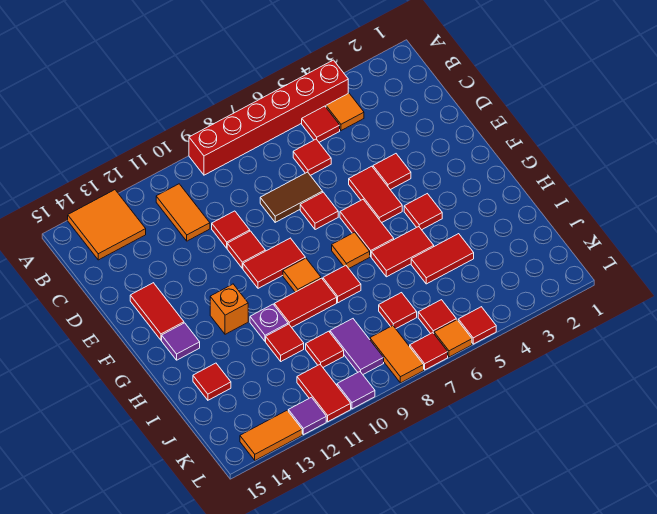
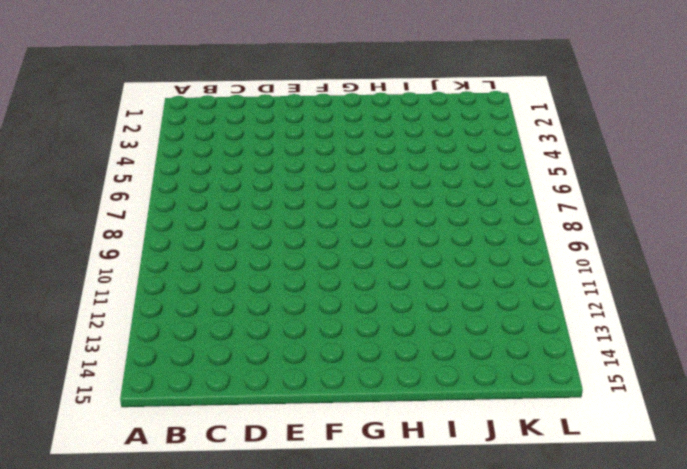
none -> red brick A4:A9 level 1
none -> orange tile A13:B14 level 1
none -> orange tile B4 level 1
none -> red tile B5 level 1

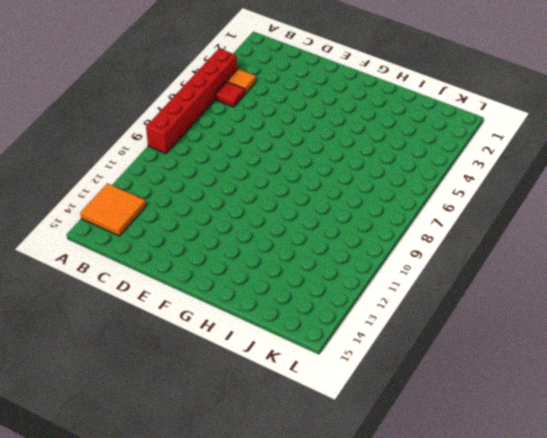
none -> orange tile B11:C11 level 1
none -> red tile C6 level 1
none -> brown tile D7:D8 level 1
none -> red tile D10 level 1

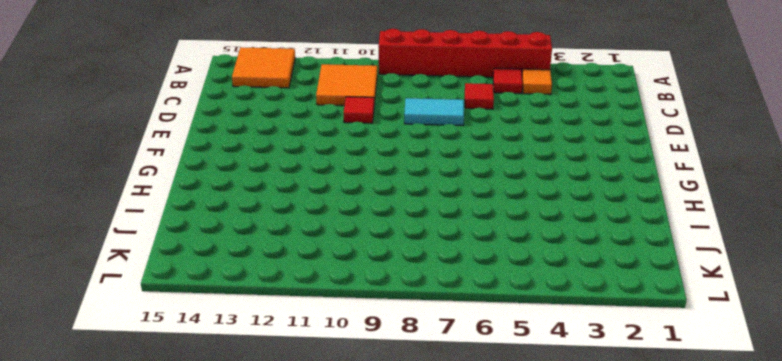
orange tile B10:C11 level 1 -> orange tile B11:C11 level 1
cyan tile D7:D8 level 1 -> brown tile D7:D8 level 1
none -> red tile E4 level 1
none -> red tile E5:F5 level 1
none -> red tile E7 level 1
none -> red tile E10 level 1

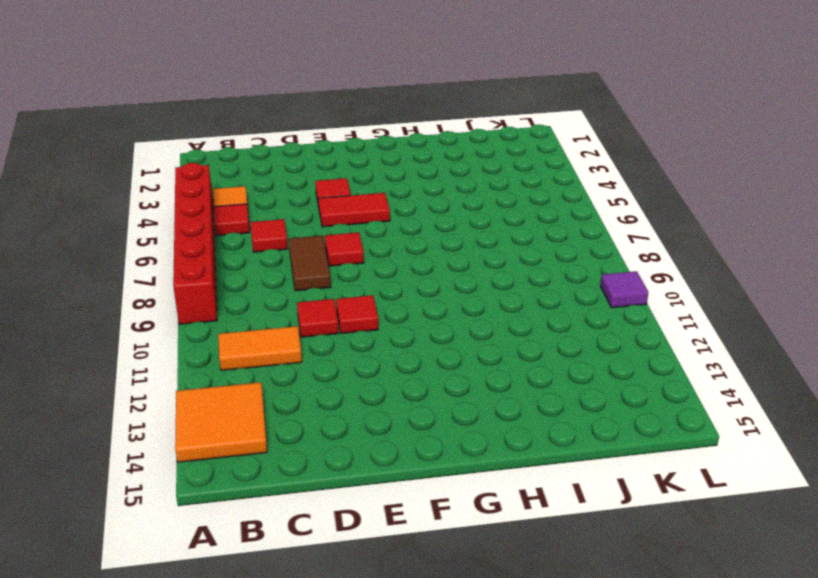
none -> red tile E14:F14 level 1
none -> red tile F6:G6 level 1
none -> red tile F9:F10 level 1
none -> red tile G4 level 1

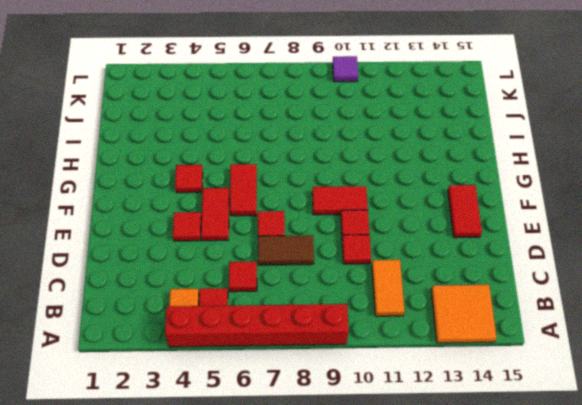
none -> orange tile G7 level 1
none -> orange tile G9 level 1
none -> orange brick G12 level 1
none -> purple tile G14 level 1

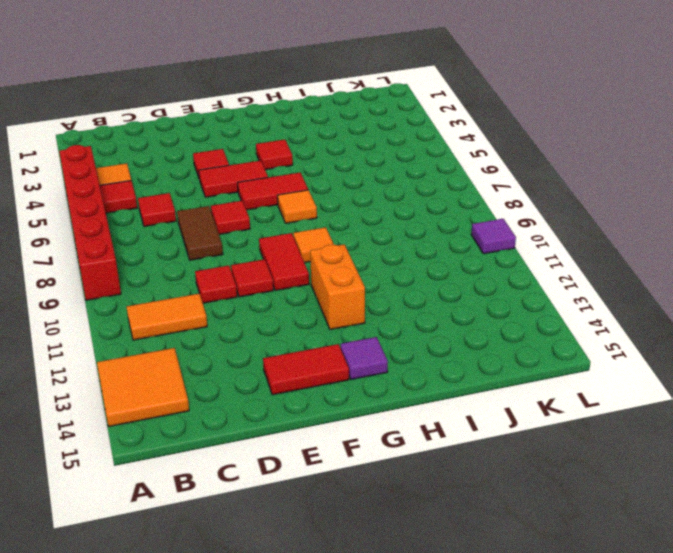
orange brick G11:G12 level 1 -> orange brick G12 level 1
none -> red tile H5:H6 level 1
none -> red tile H8 level 1
none -> red tile H9:H10 level 1
none -> purple plate H11 level 1

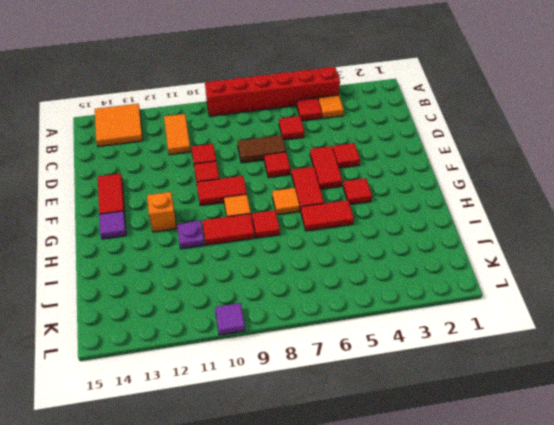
none -> red tile I4:I5 level 1
none -> red tile I11 level 1
none -> red tile I14 level 1
none -> red tile J7 level 1

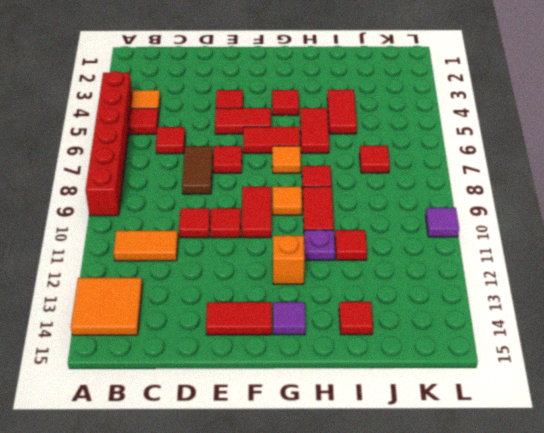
none -> purple tile J9:K9 level 1
none -> red tile J10 level 1
none -> red tile K6 level 1
none -> orange tile K8:L8 level 1

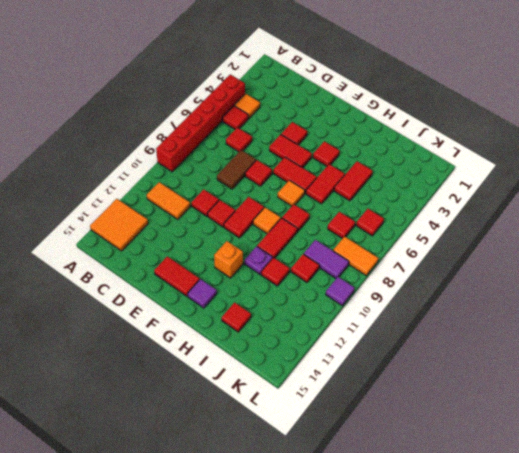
none -> red tile K11:L11 level 1
none -> red tile L5 level 1
none -> orange tile L6 level 1
none -> red tile L7 level 1

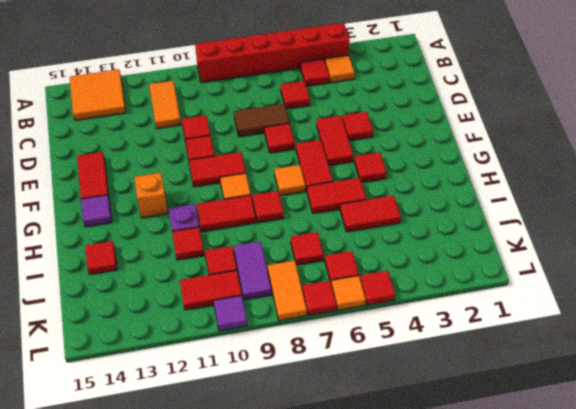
red tile K10:K11 level 1 -> red tile K11:L11 level 1
none -> purple tile L12 level 1
none -> orange tile L13:L14 level 1

